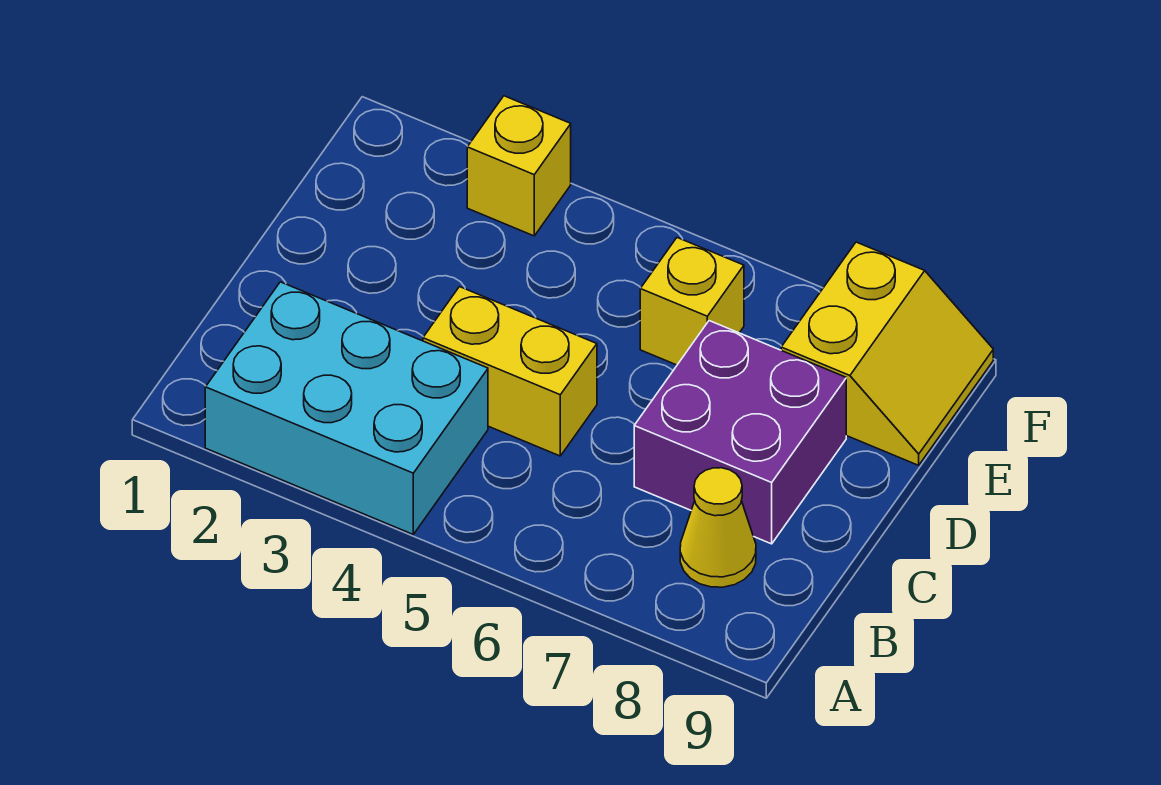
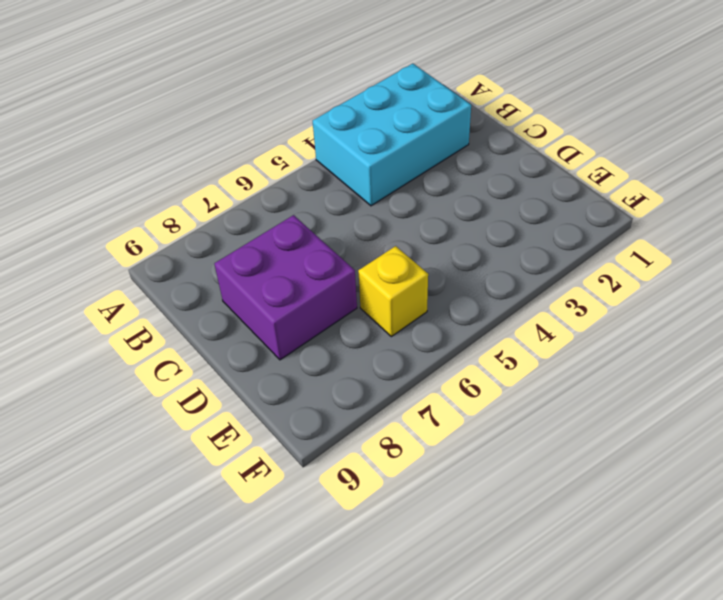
none -> yellow cone B8 level 1
none -> yellow brick C4:C5 level 1

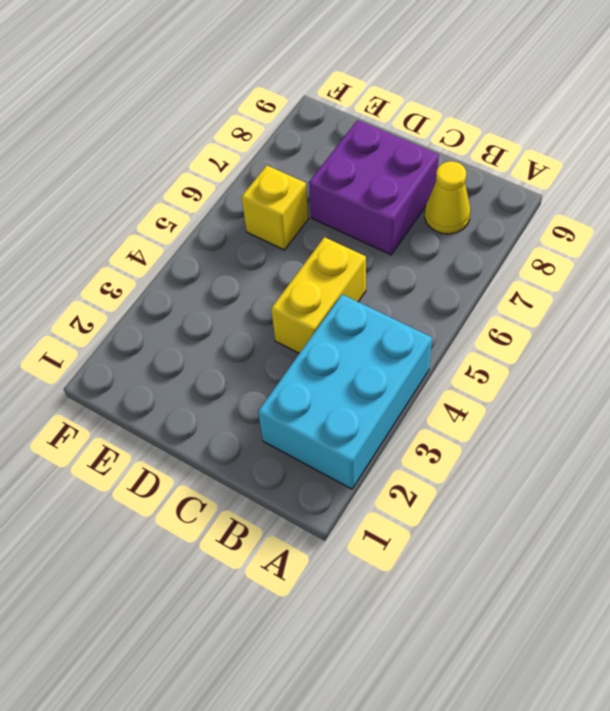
none -> yellow slope E8:F9 level 1 top 8
none -> yellow brick F3 level 1

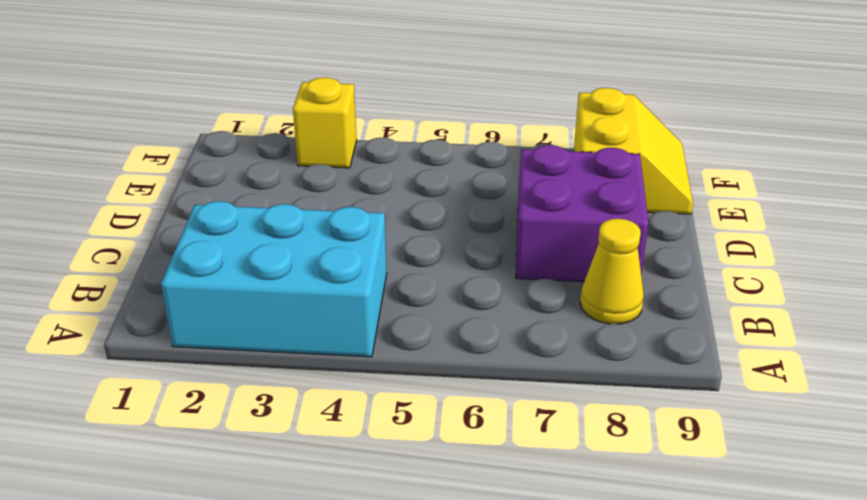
none -> yellow brick C4:C5 level 1
none -> yellow brick E6 level 1

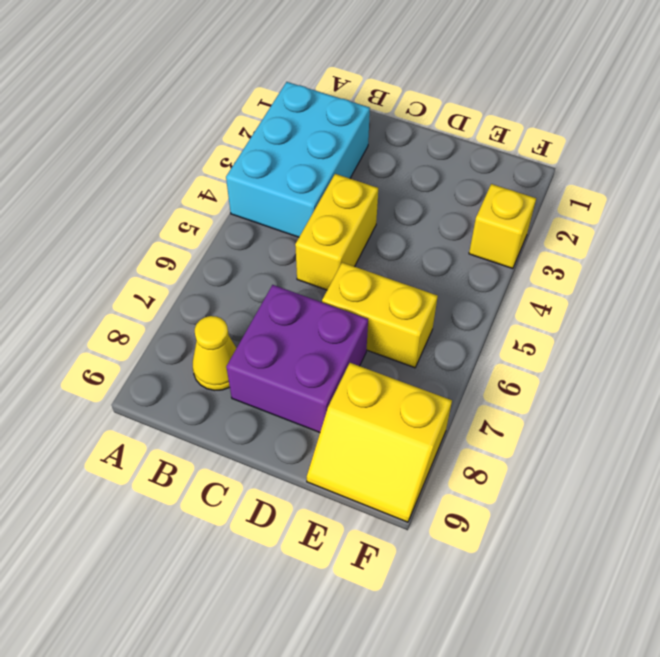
yellow brick D6:E6 level 1 -> yellow brick E6 level 1

